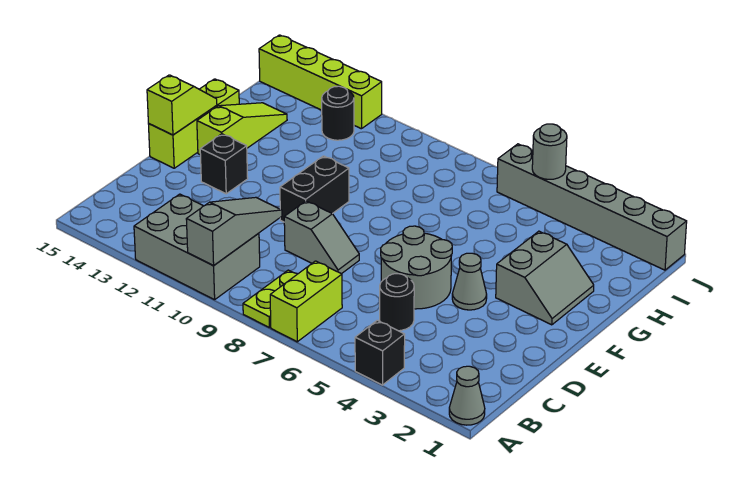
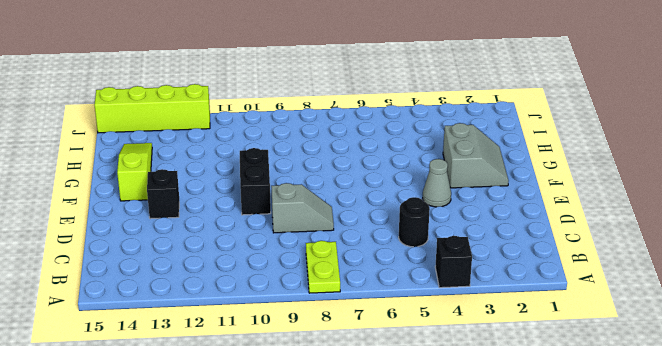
none -> grey cone A1 level 1
none -> lime brick A7:B7 level 1
none -> grey brick A10:B12 level 1

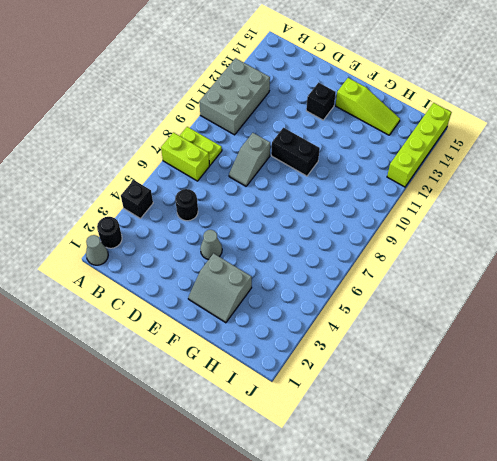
black round brick A2 level 1 -> black round brick I12 level 1
none -> grey round brick D5:E6 level 1
none -> lime brick E15:G15 level 1
none -> grey brick J1:J6 level 1

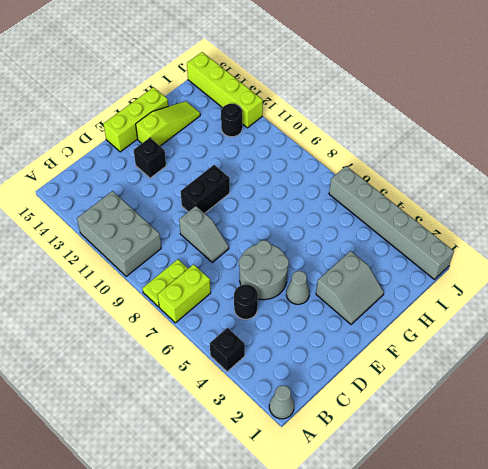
none -> grey slope A10:C10 level 2 top A
none -> lime slope E15:F15 level 2 top E
none -> grey round brick J5 level 2

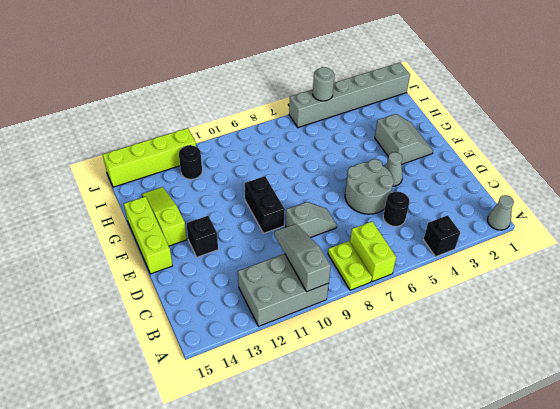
none -> lime slope E15:F15 level 2 top E

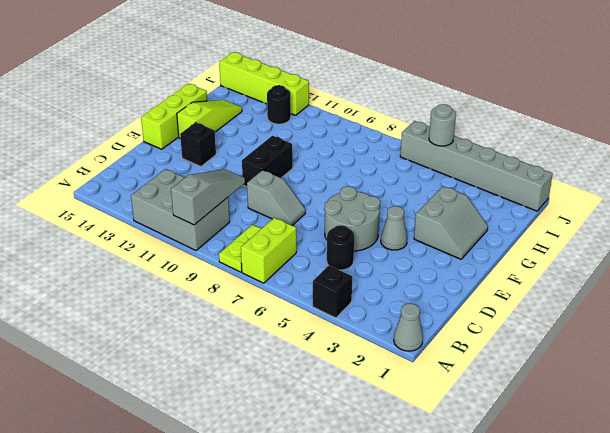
none -> lime slope E15:F15 level 2 top E

